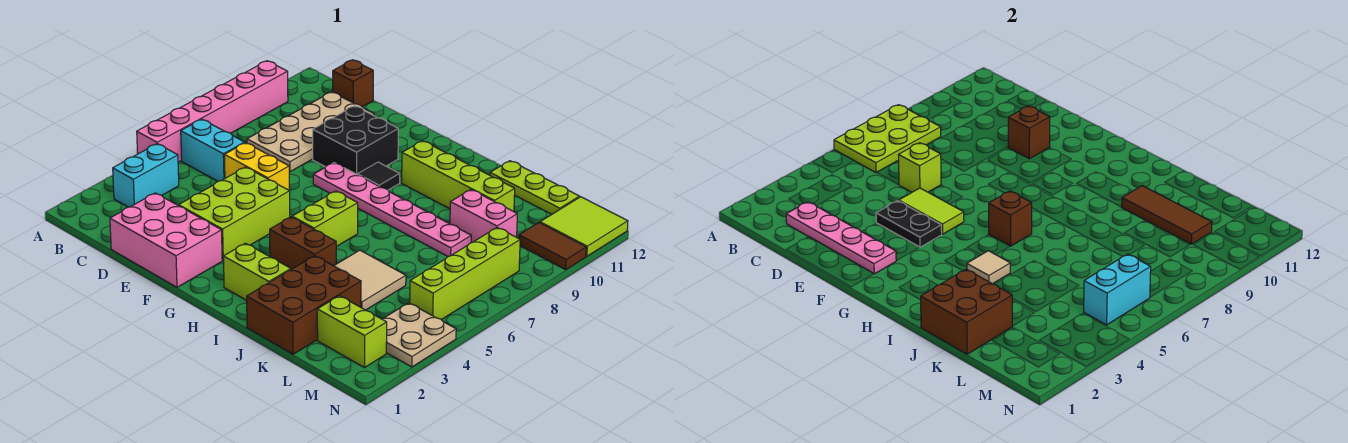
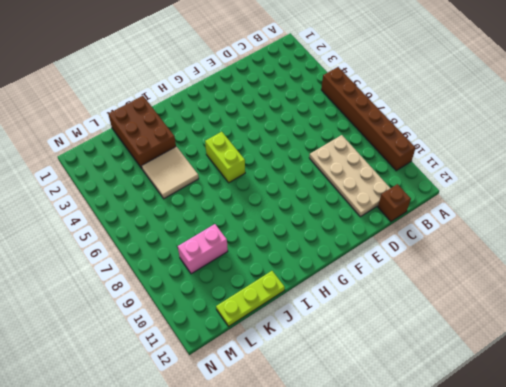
brown brick A5:A10 level 1 -> pink brick A5:A10 level 1
none -> cyan brick B3:B4 level 1
none -> cyan brick B6:C6 level 1
none -> pink brick D1:F2 level 1
none -> yellow brick D6:E6 level 1

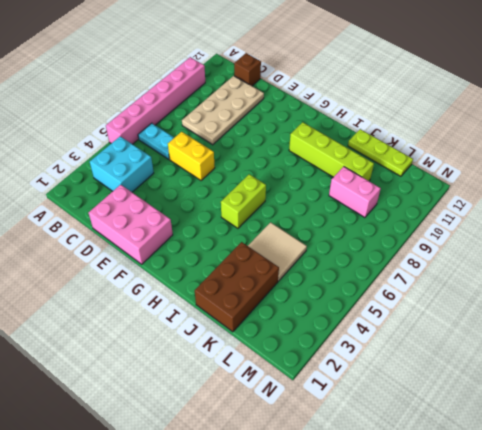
cyan brick B3:C4 level 1 -> cyan brick B3:B4 level 1
cyan plate B6:C6 level 1 -> cyan brick B6:C6 level 1
none -> lime brick E3:F5 level 1
none -> black brick E9:F10 level 1
none -> pink plate F8:K8 level 1
none -> black tile G9 level 1

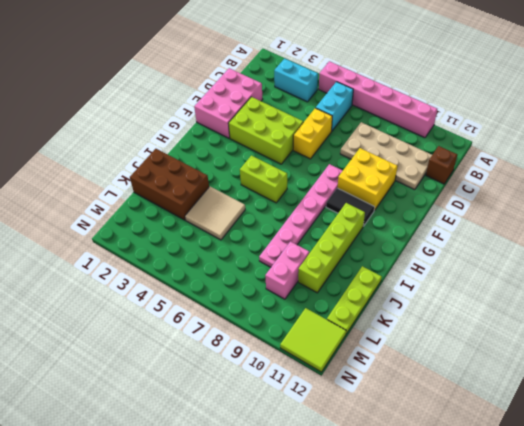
yellow brick E9:F10 level 1 -> black brick E9:F10 level 1
black tile G9:G10 level 1 -> black tile G9 level 1
none -> lime brick H2:I2 level 1
none -> brown brick H4:I4 level 1
none -> lime brick L2:M2 level 1
none -> tan plate M3:N4 level 1

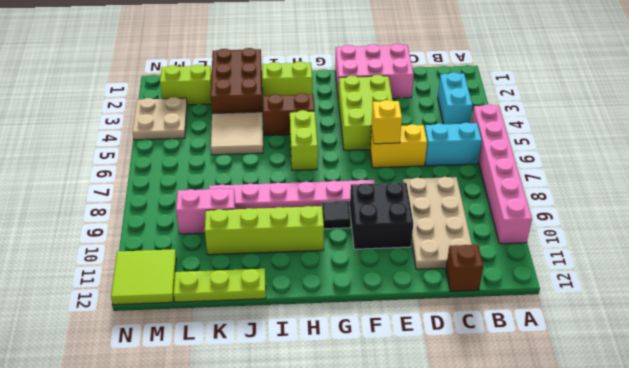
yellow brick E6 level 2 -> none
none -> lime brick M5:M8 level 1
none -> brown tile M10:N10 level 1
none -> lime plate A6:B8 level 2
none -> pink plate C2:F2 level 2

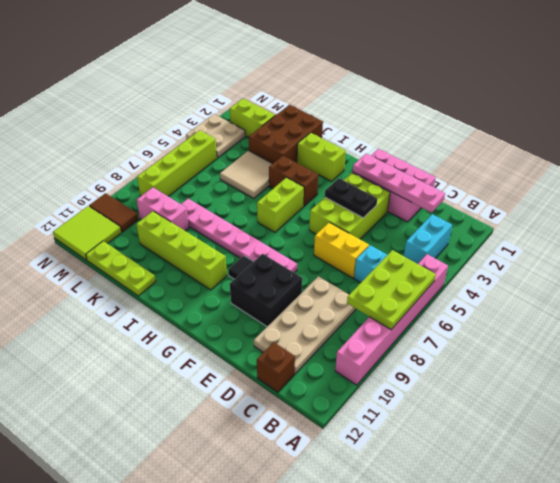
none -> lime brick D6 level 2
none -> lime tile E5:F5 level 2
none -> brown brick E10 level 2
none -> brown brick H6 level 2

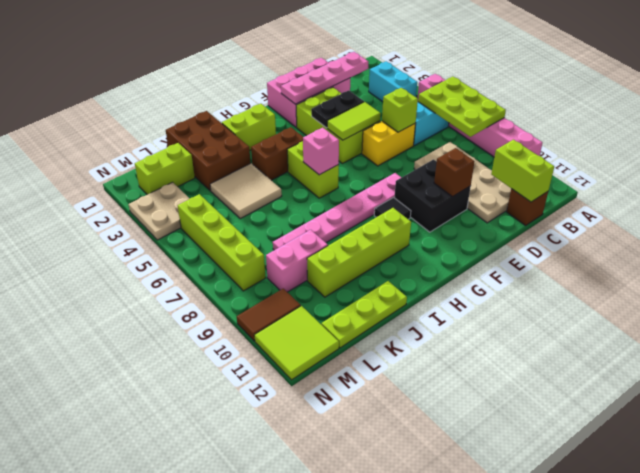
lime brick C11:C12 level 2 -> none
pink brick H6 level 2 -> brown brick H6 level 2
none -> tan tile I4 level 2
none -> brown brick J1:K2 level 2
none -> brown tile J10:L10 level 2
none -> cyan brick M5:M6 level 2

